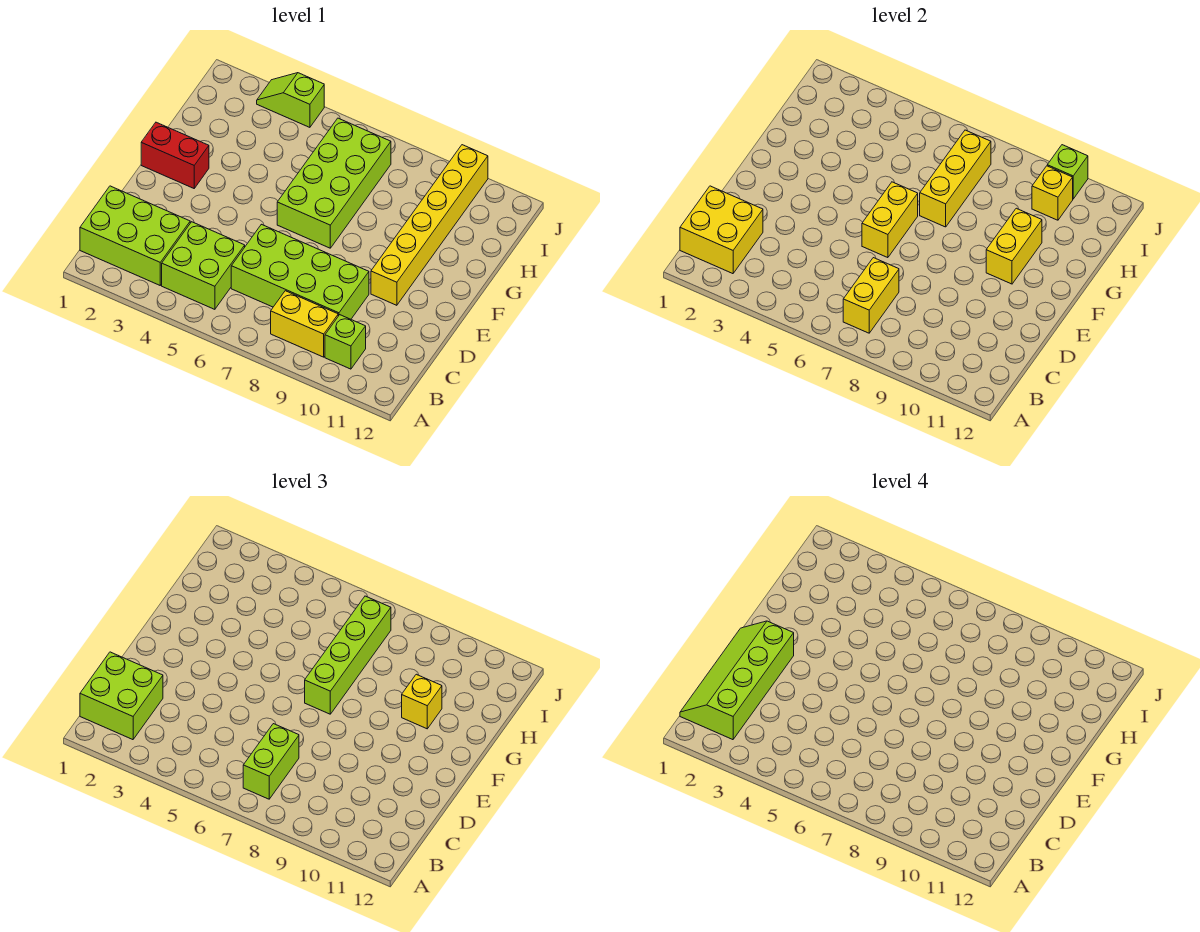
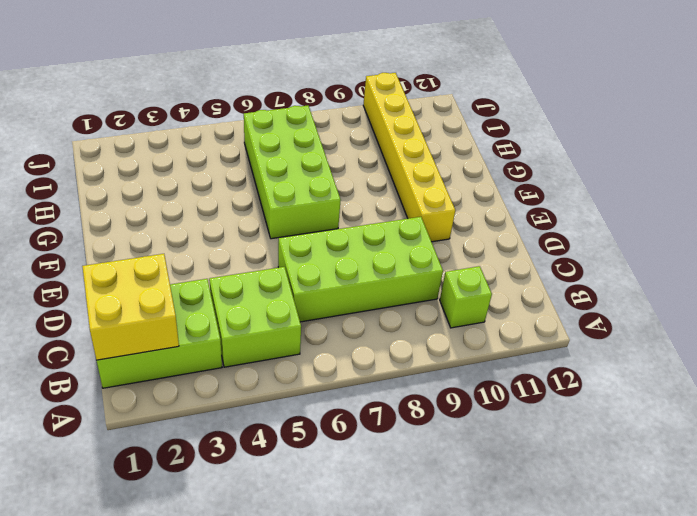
none -> yellow brick B8:B9 level 1
none -> red brick F1:F2 level 1
none -> lime slope J3:J4 level 1 top 4

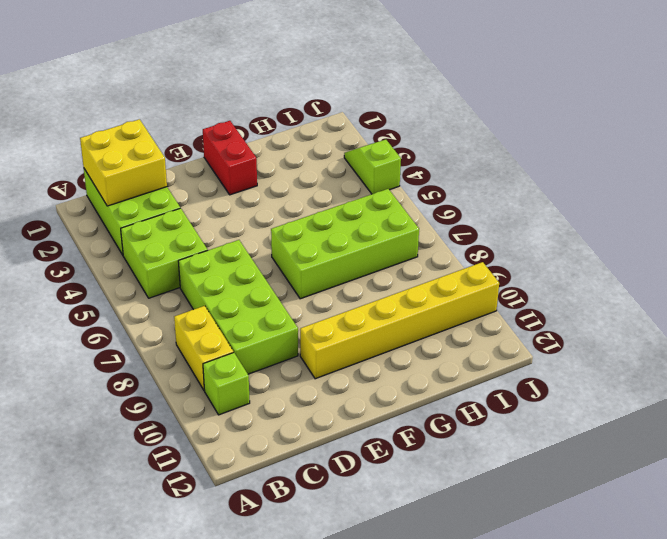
none -> yellow brick B7:C7 level 2
none -> yellow brick E6:F6 level 2
none -> yellow brick F10:G10 level 2

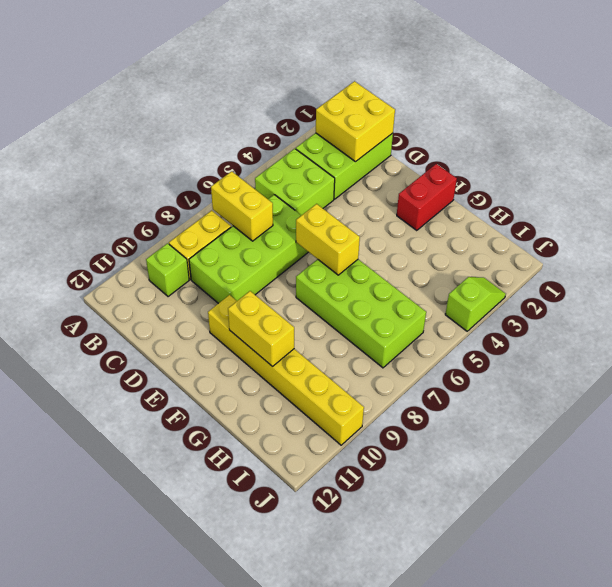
none -> yellow brick G7:I7 level 2
none -> yellow brick I10 level 2
none -> lime brick J10 level 2

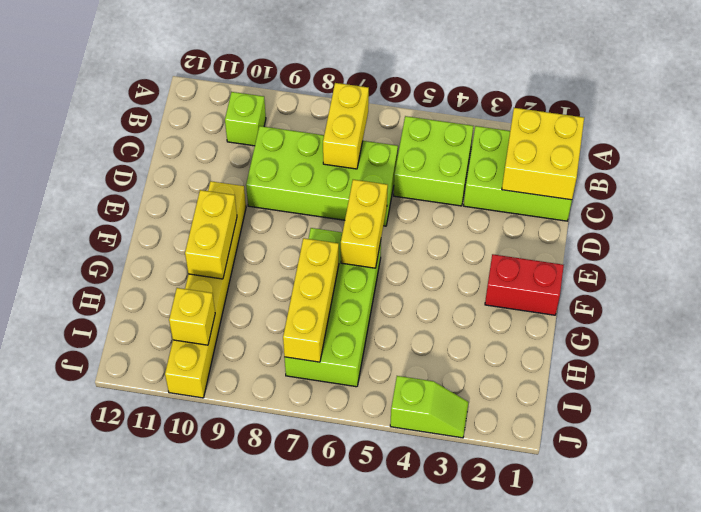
none -> yellow brick B8:B9 level 1
none -> lime brick J10 level 2
none -> lime brick B1:C2 level 3

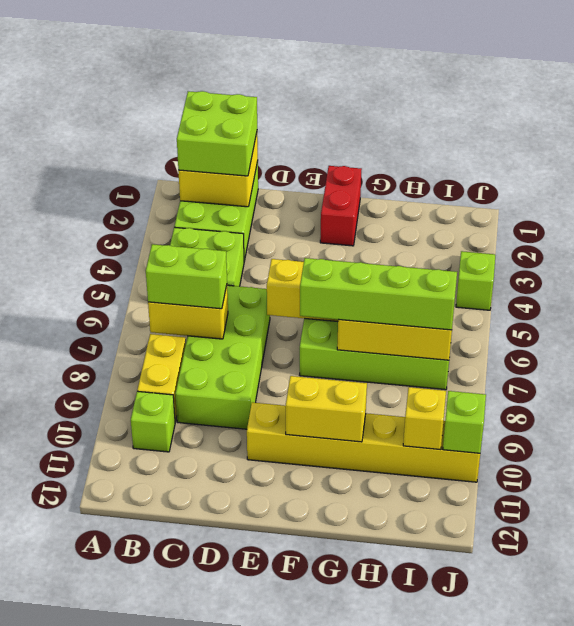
none -> yellow brick G10 level 3
none -> lime slope B1:E2 level 4 top 2

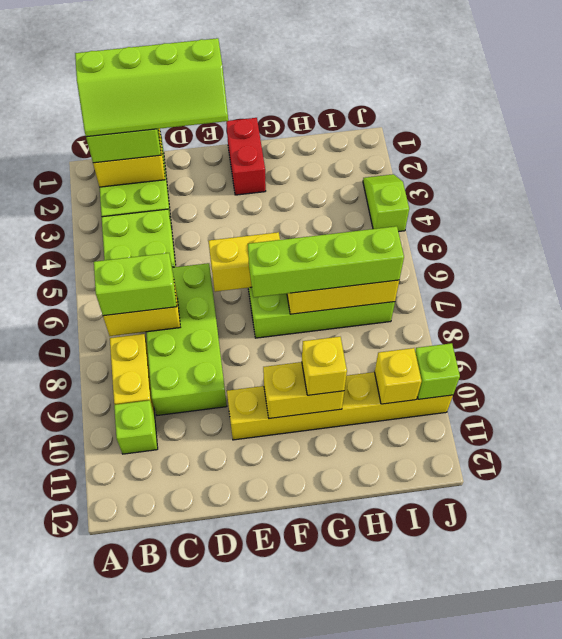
lime slope B1:E2 level 4 top 1 -> lime slope B1:E2 level 4 top 2

